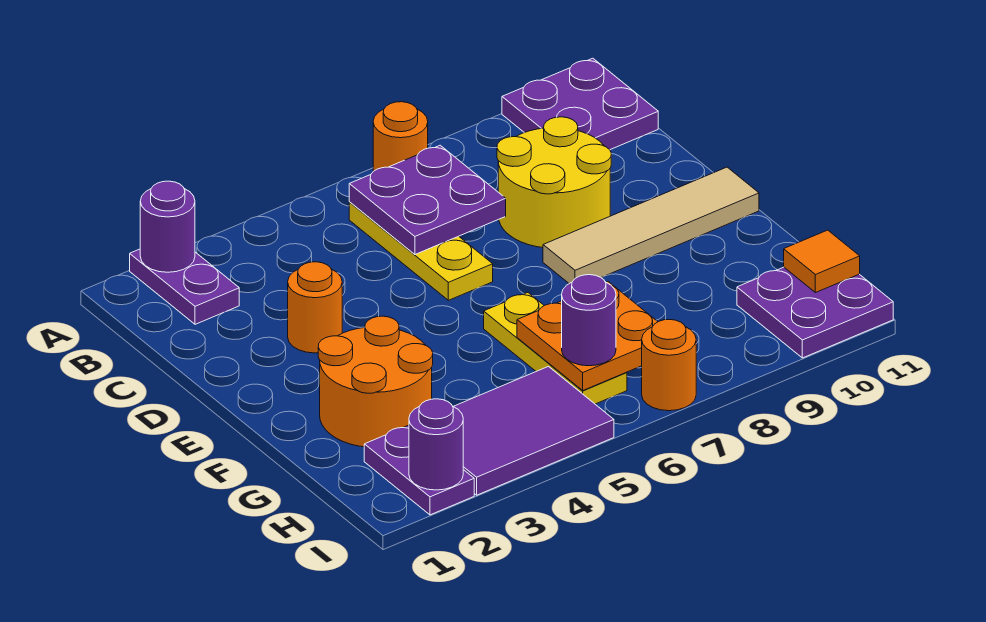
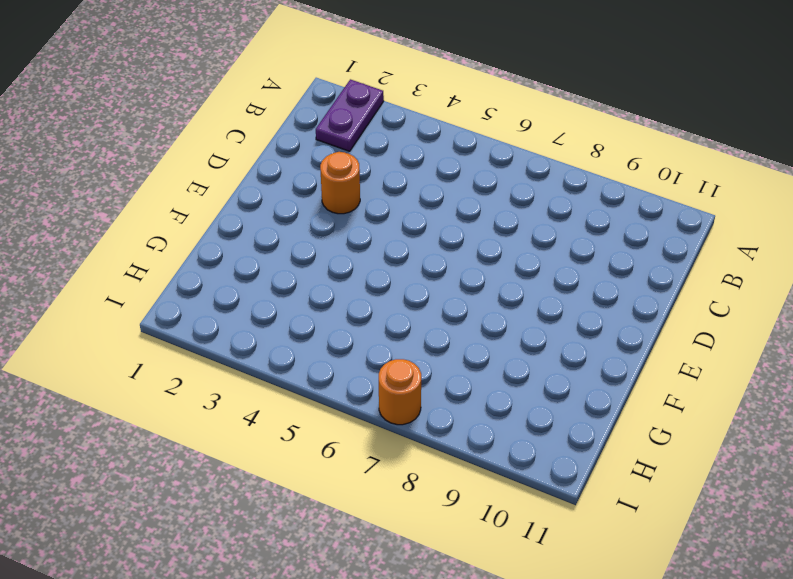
none -> orange round brick A7 level 1
none -> purple plate A10:B11 level 1
none -> yellow plate B6:D6 level 1

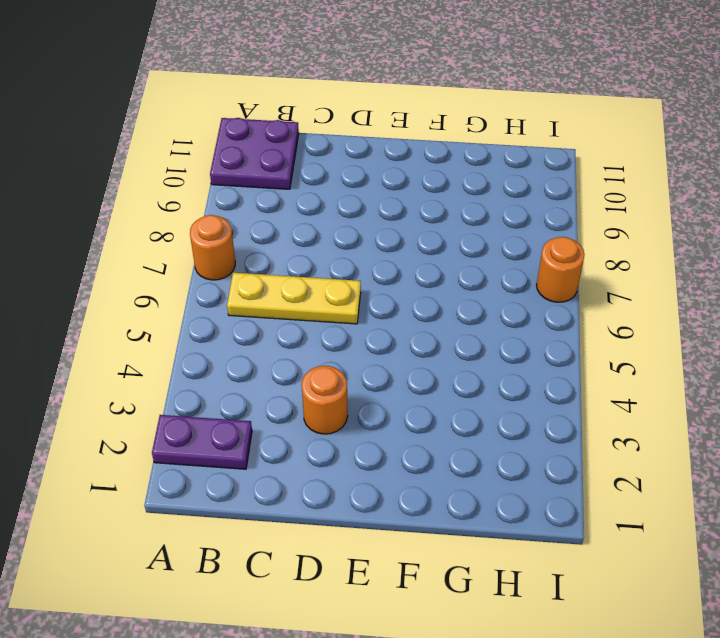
none -> yellow round brick C8:D9 level 1
none -> tan tile E8:E11 level 1
none -> orange round brick F2:G3 level 1

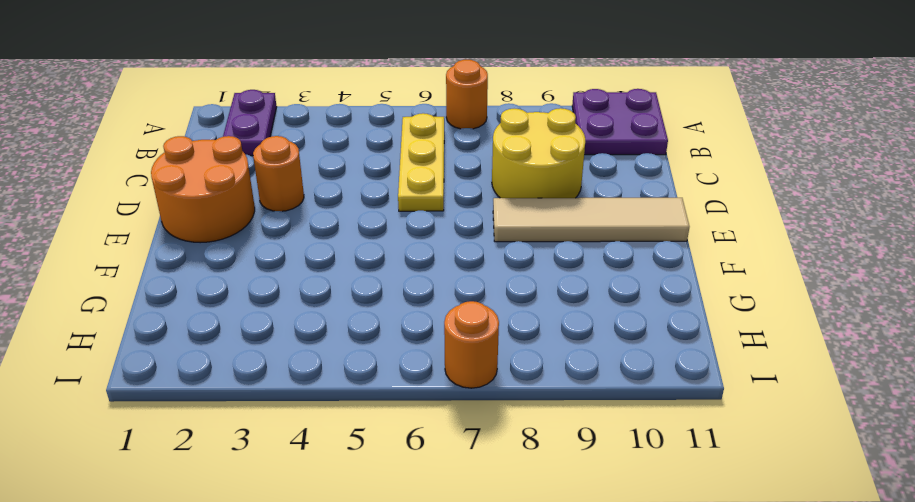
orange round brick D1:E2 level 1 -> orange round brick F2:G3 level 1
none -> yellow plate F6:H6 level 1
none -> purple plate H2:I2 level 1
none -> purple tile H3:I5 level 1

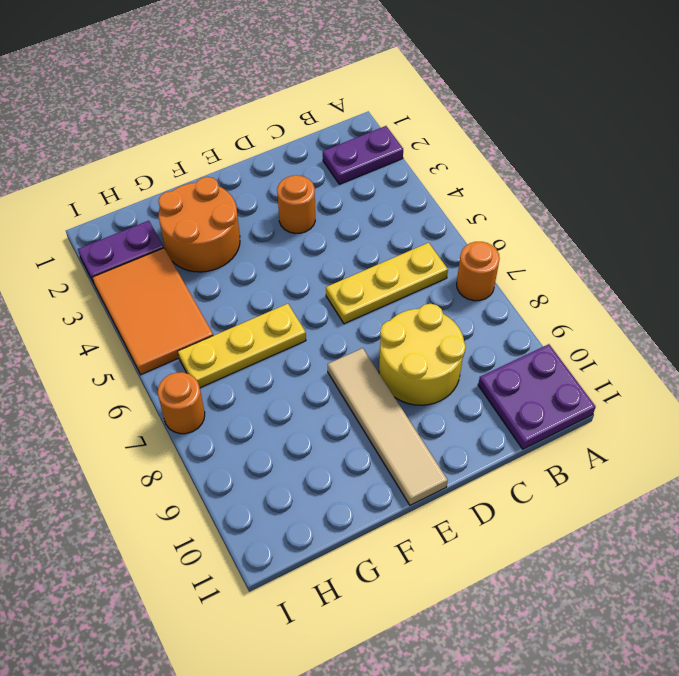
orange tile H3:I5 level 1 -> purple tile H3:I5 level 1
none -> purple plate H10:I11 level 1
none -> purple round brick A2 level 2
none -> purple plate B6:C7 level 2

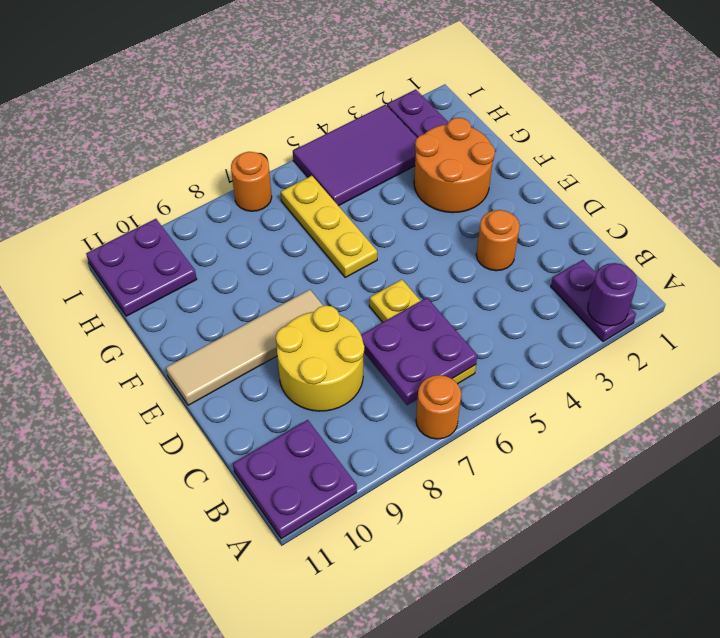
none -> orange plate G6:H7 level 2
none -> orange tile H11 level 2
none -> purple round brick I2 level 2

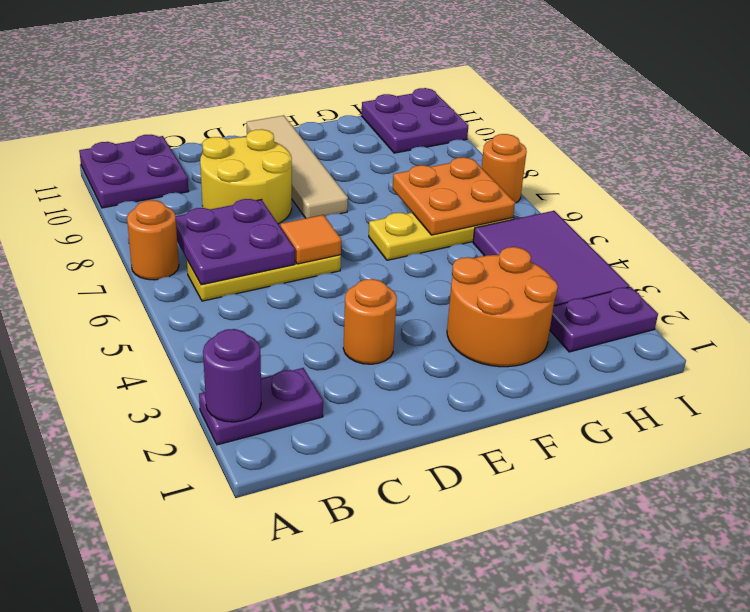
orange tile D6 level 2 -> orange tile H11 level 2
none -> purple round brick I2 level 2
none -> purple round brick H6 level 3

